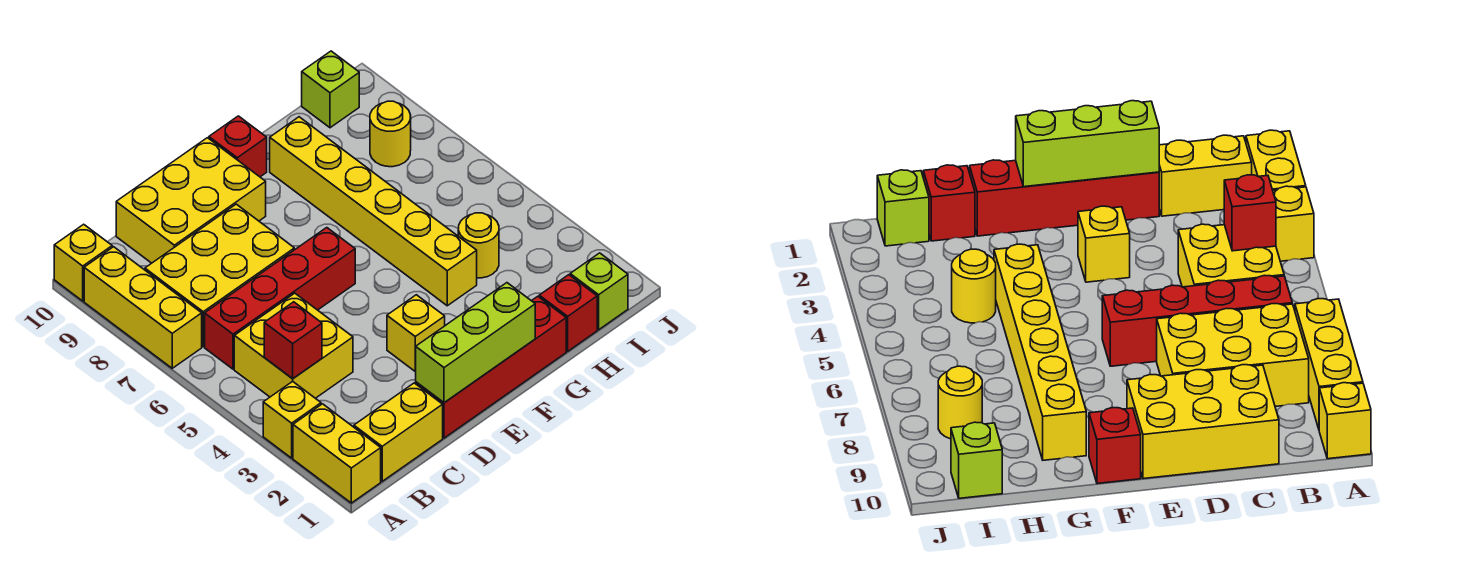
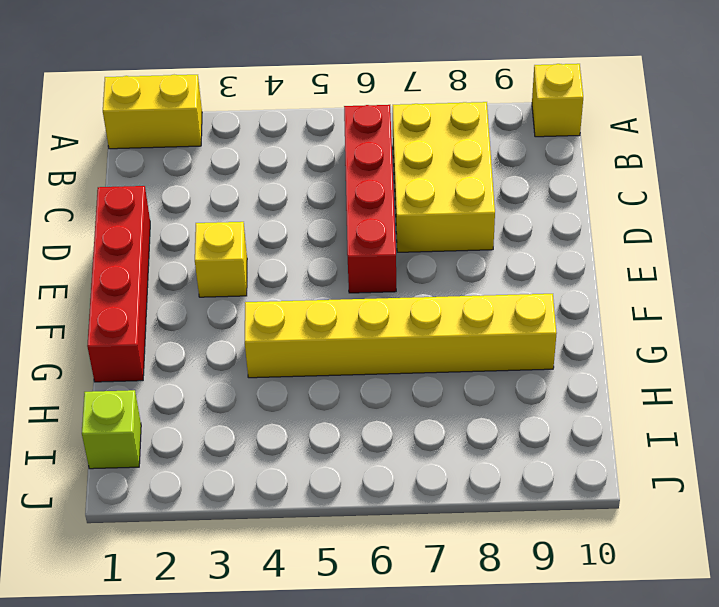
none -> yellow brick A3 level 1
none -> yellow brick A7:A9 level 1
none -> yellow brick B1:C1 level 1

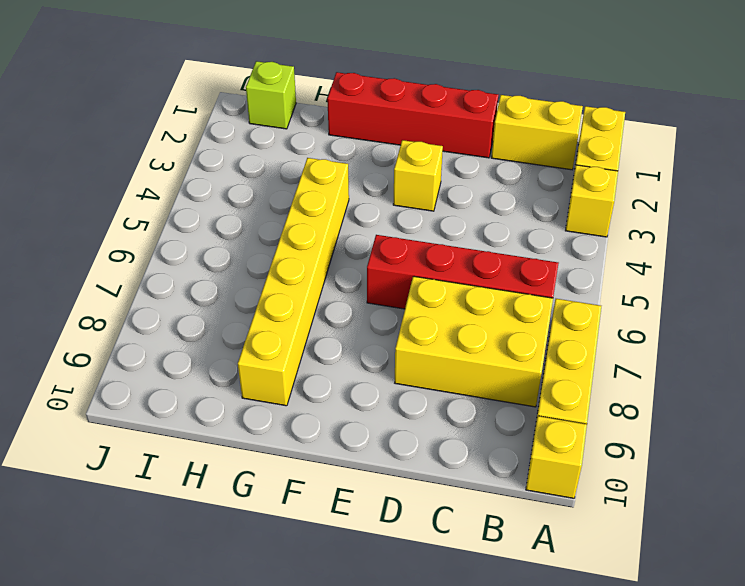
none -> yellow brick B4:C5 level 1
none -> yellow brick C9:E10 level 1
none -> red brick F10 level 1

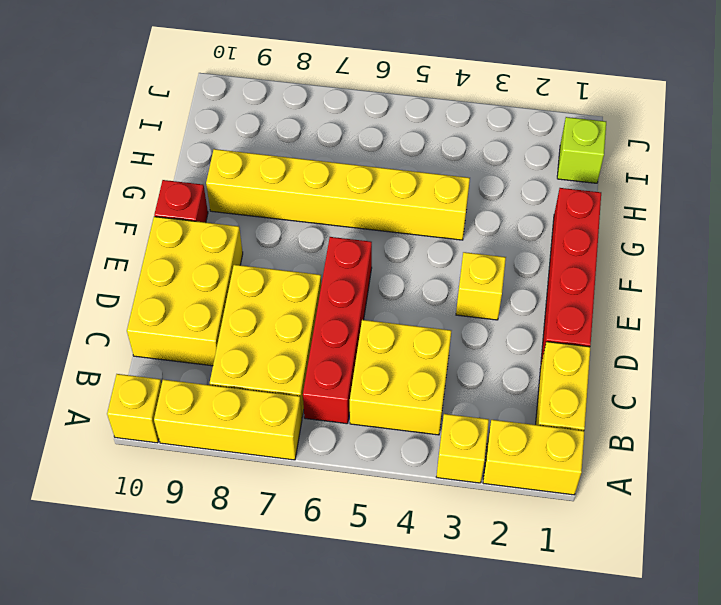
none -> red brick H1 level 1
none -> yellow round brick H4 level 1
none -> yellow round brick I8 level 1

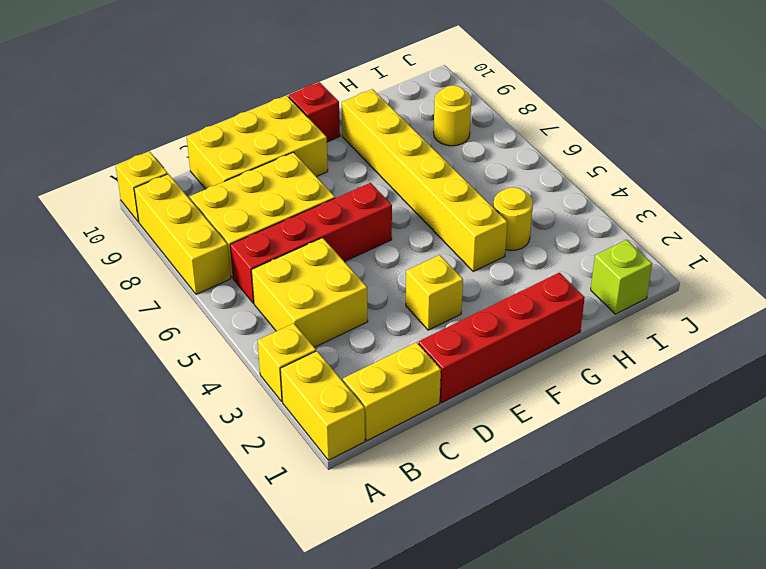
none -> red brick H1 level 1
none -> lime brick I10 level 1
none -> red brick B4 level 2

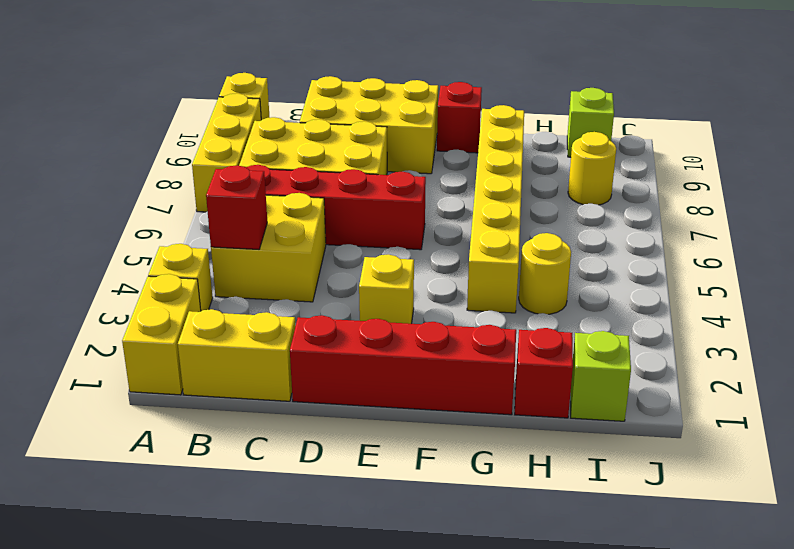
none -> lime brick D1:F1 level 2

